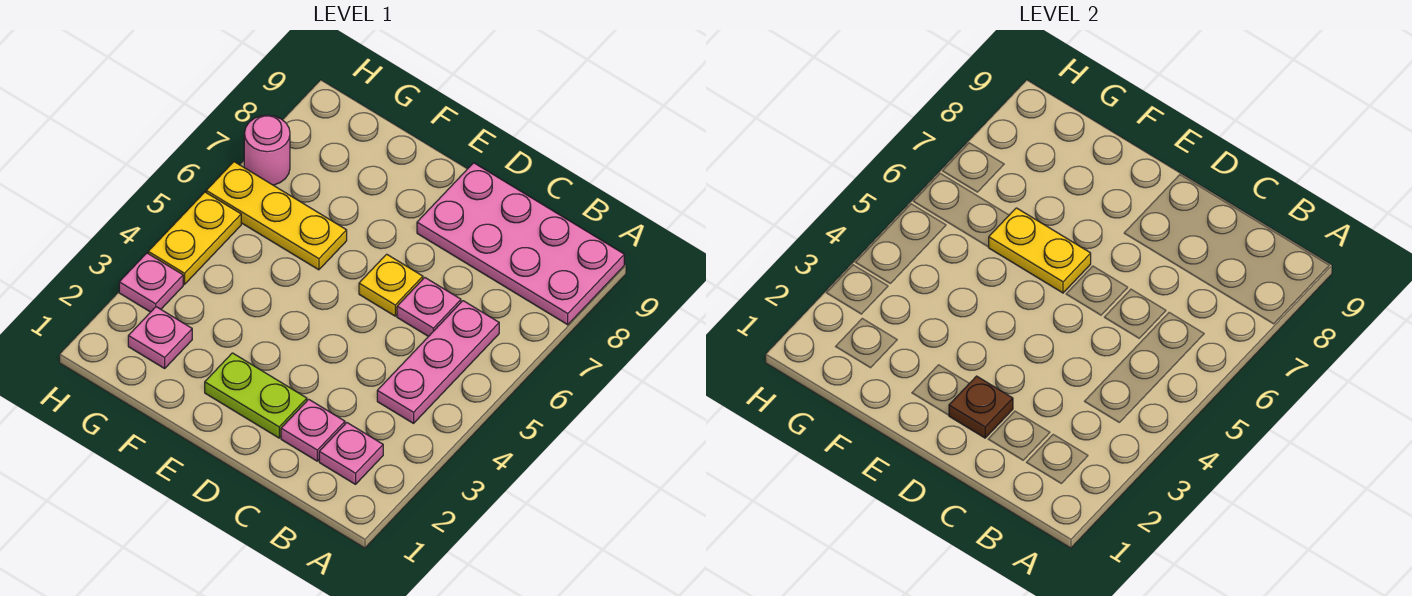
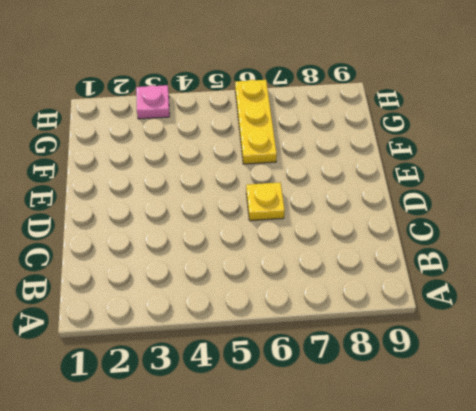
none -> pink plate A8:D9 level 1
none -> pink plate B2 level 1
none -> pink plate B4:B6 level 1

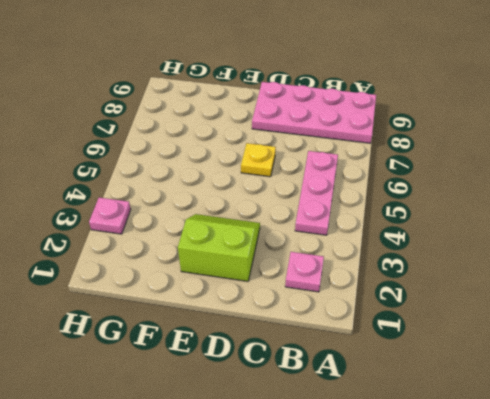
lime slope D2:E3 level 1 top 2 -> lime plate D2:E2 level 1
none -> pink plate C2 level 1
none -> pink plate C6 level 1
none -> yellow plate F6:H6 level 1

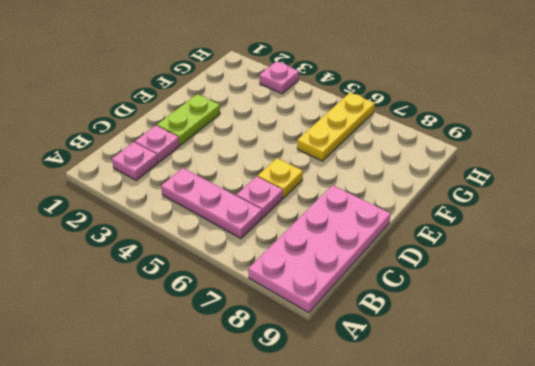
none -> pink plate G2 level 1
none -> yellow plate H4:H5 level 1
none -> pink round brick H7 level 1

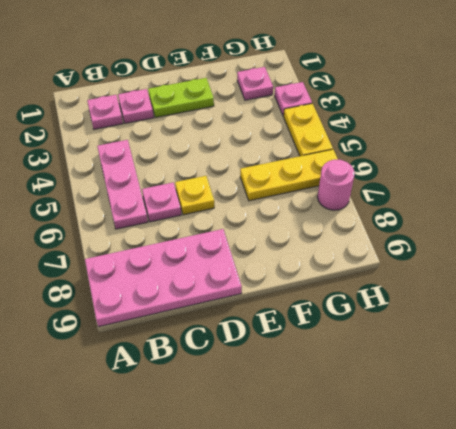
none -> brown plate D2 level 2
none -> yellow plate E6:F6 level 2

